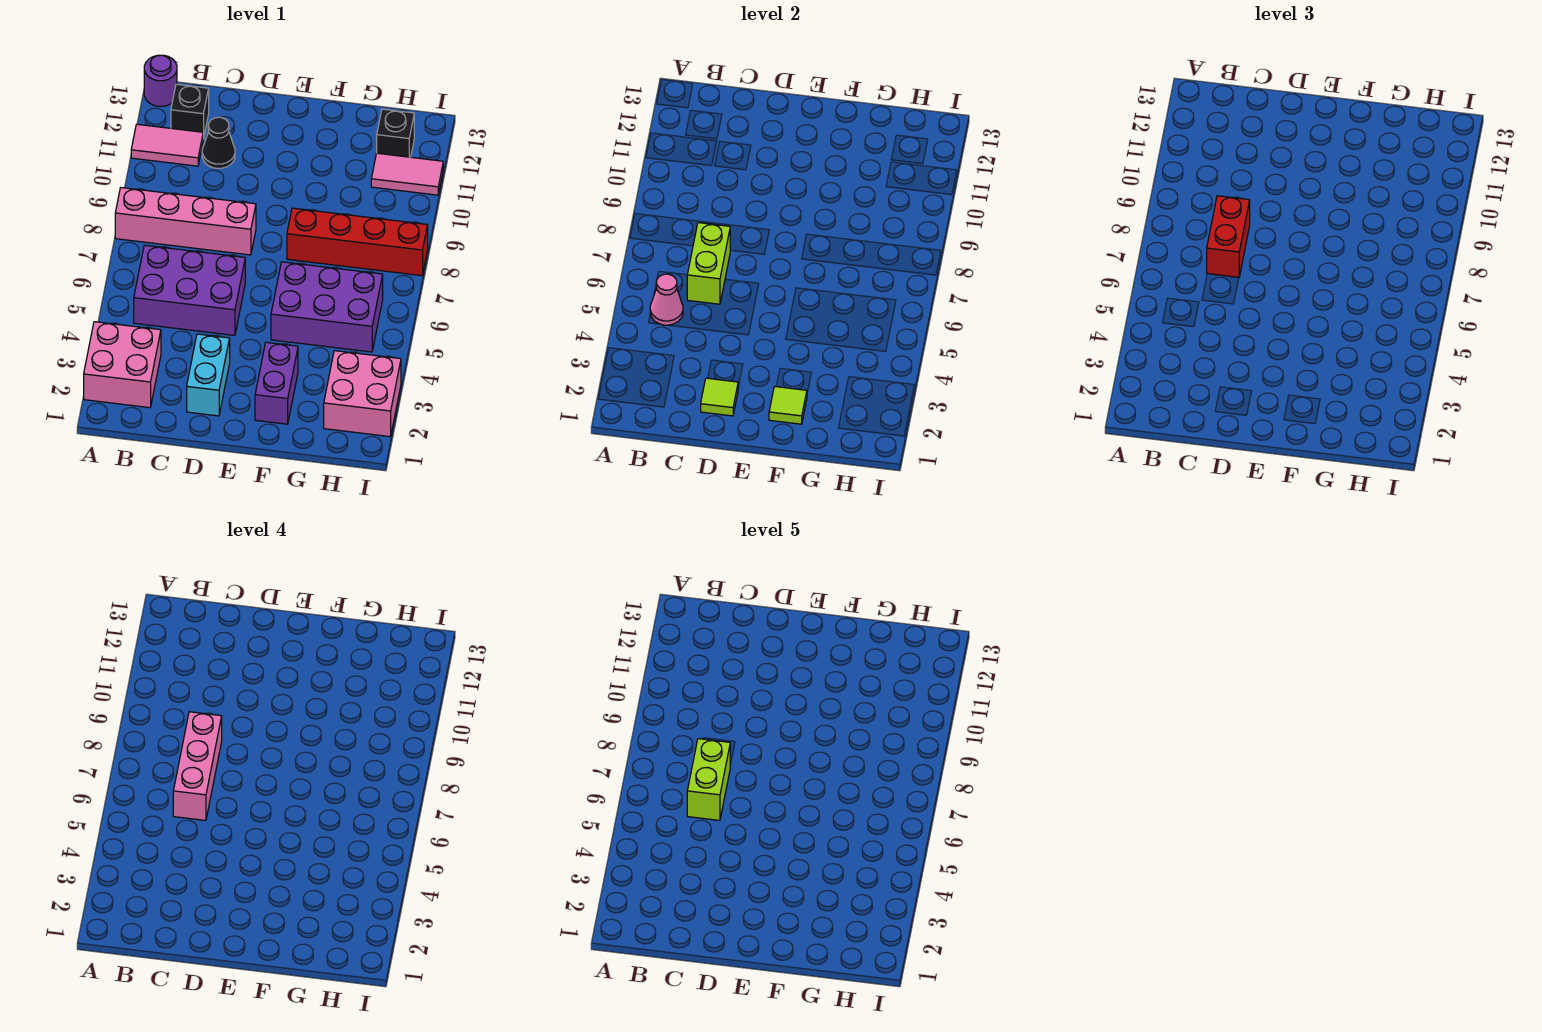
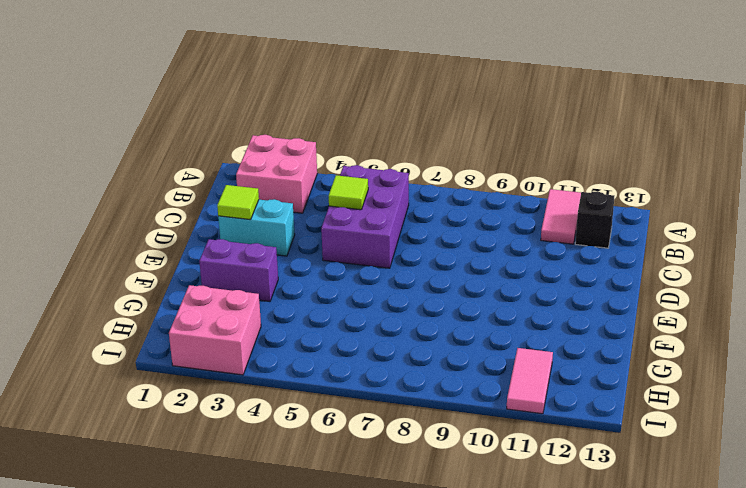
lime tile C5 level 2 -> lime tile F2 level 2
none -> pink brick A8:D8 level 1
none -> purple round brick A13 level 1
none -> black cone C11 level 1

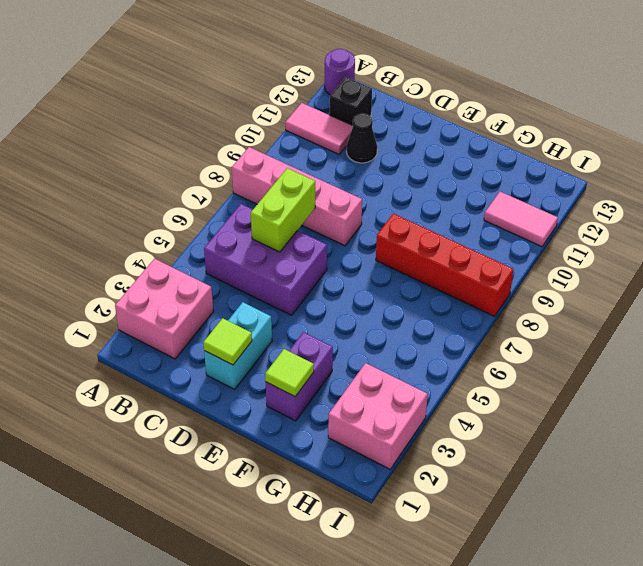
none -> purple brick F5:H6 level 1
none -> black brick H12 level 1
none -> pink cone B5 level 2

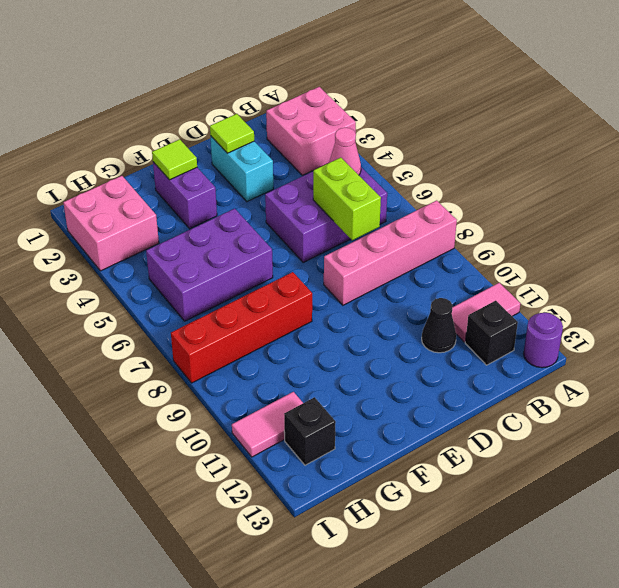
none -> red brick C7:C8 level 3
none -> pink brick C6:C8 level 4
none -> lime brick C6:C7 level 5

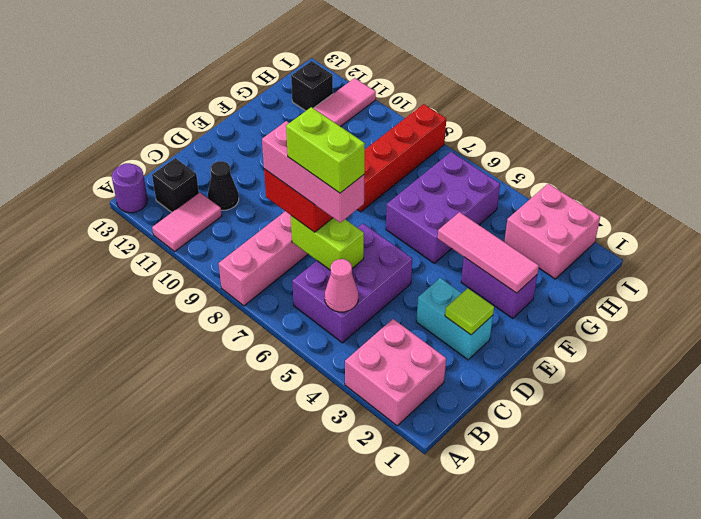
pink tile F2:F4 level 2 -> lime tile F2 level 2

